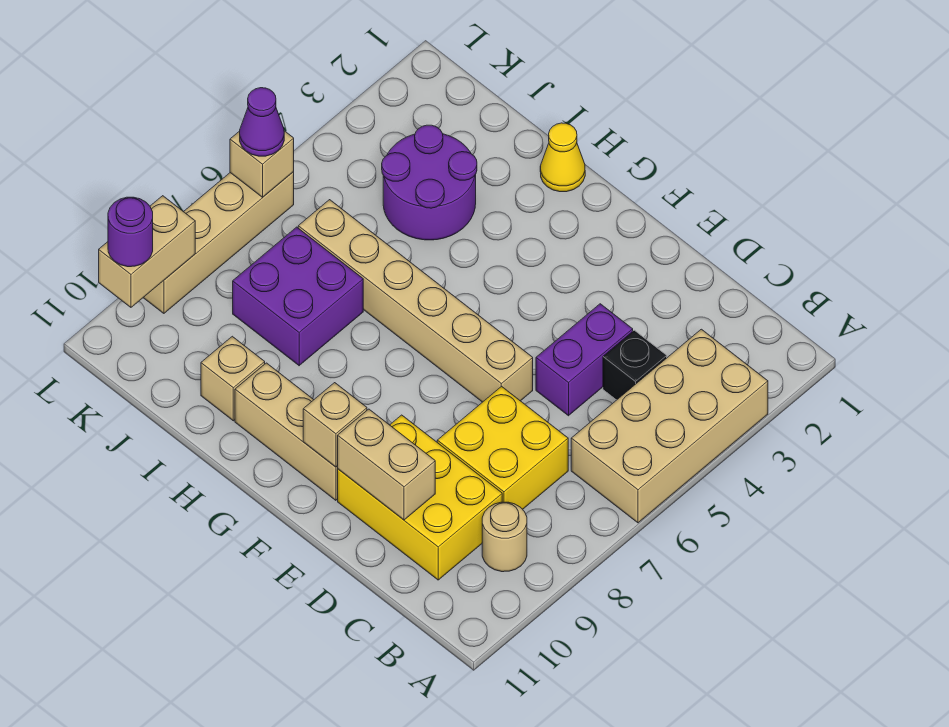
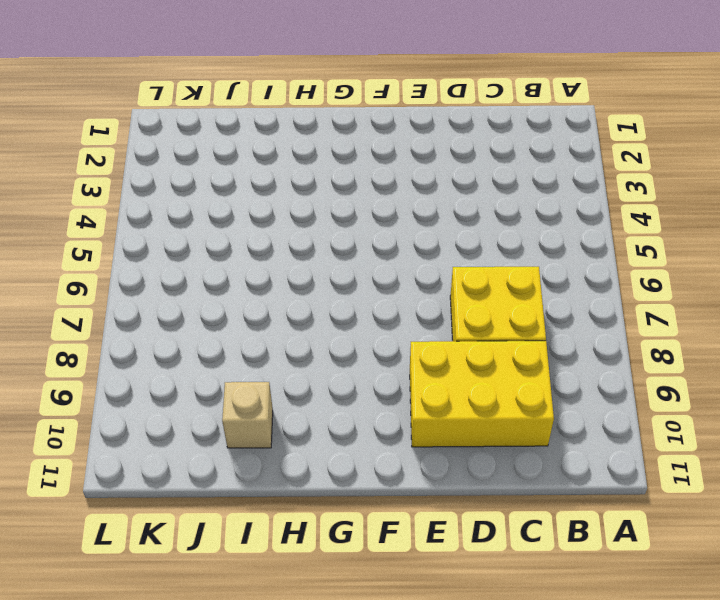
none -> tan brick A3:B6 level 1
none -> tan round brick B9 level 1
none -> black brick C4 level 1

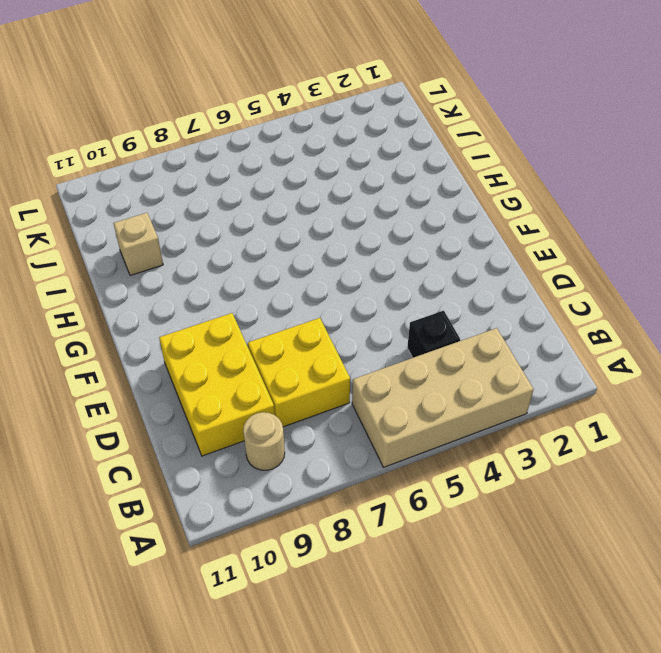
none -> purple brick D4:D5 level 1
none -> tan brick E6:J6 level 1
none -> tan brick F10:H10 level 1

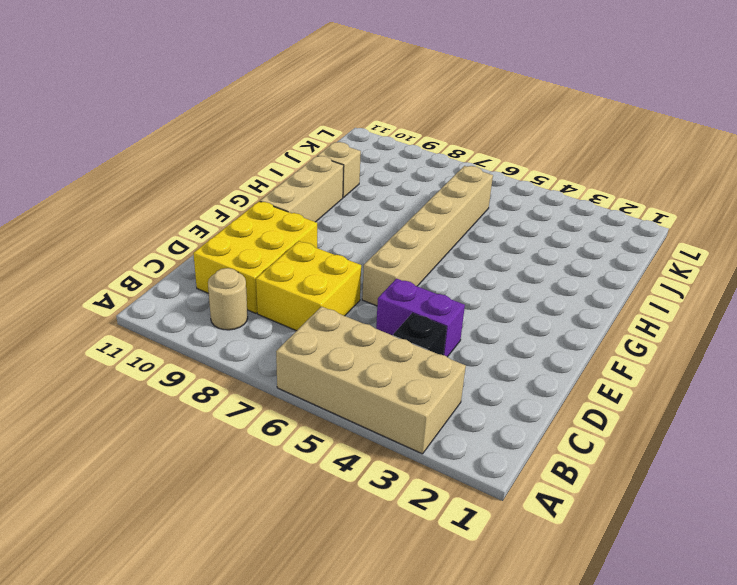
none -> yellow cone H1 level 1
none -> purple round brick I3:J4 level 1
none -> purple brick I7:J8 level 1

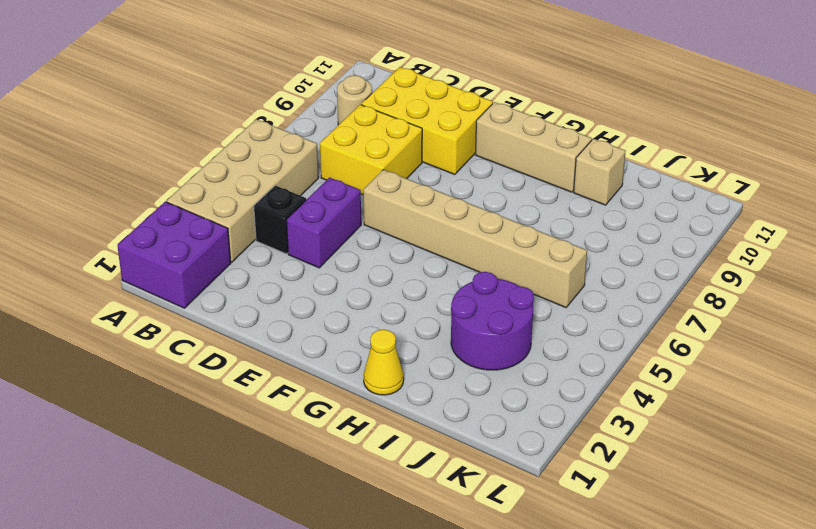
purple brick A1:B2 level 1 -> purple brick I7:J8 level 1
none -> tan brick L6:L9 level 1
none -> tan brick D10:E10 level 2
none -> tan brick F10 level 2

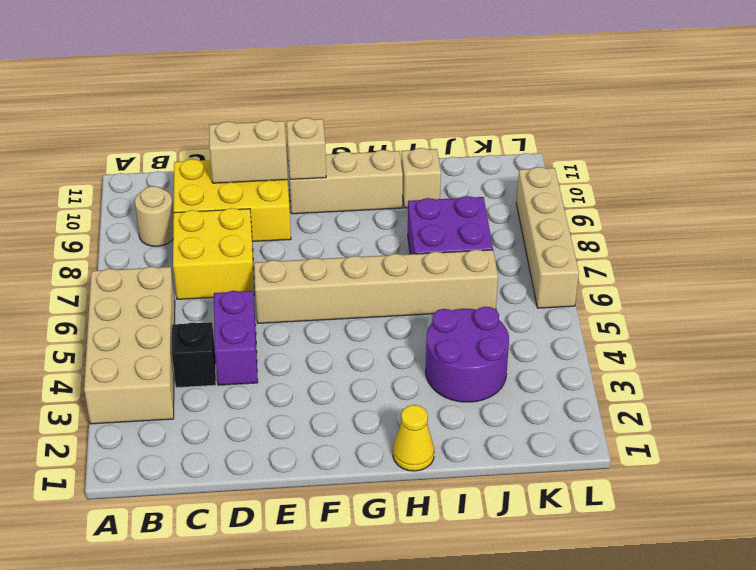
none -> tan brick L6 level 2
none -> tan brick L9:L10 level 2
none -> purple cone L6 level 3

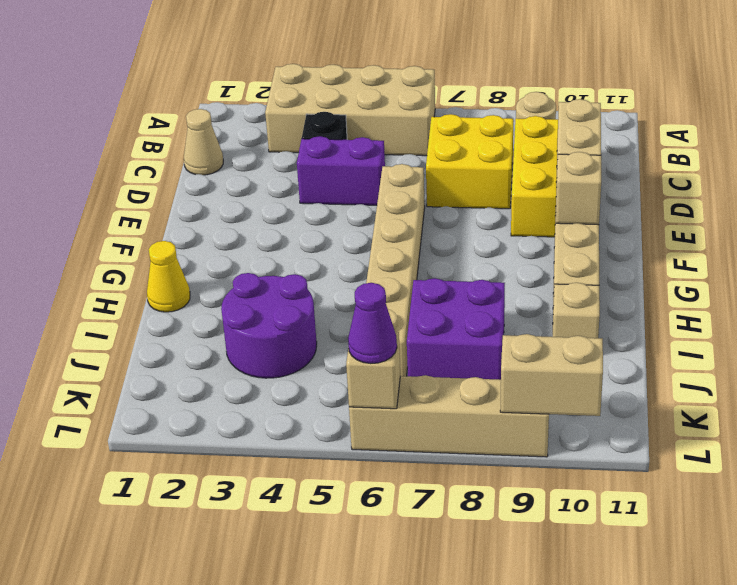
tan cone C1 level 1 -> none
none -> purple round brick L10 level 3

